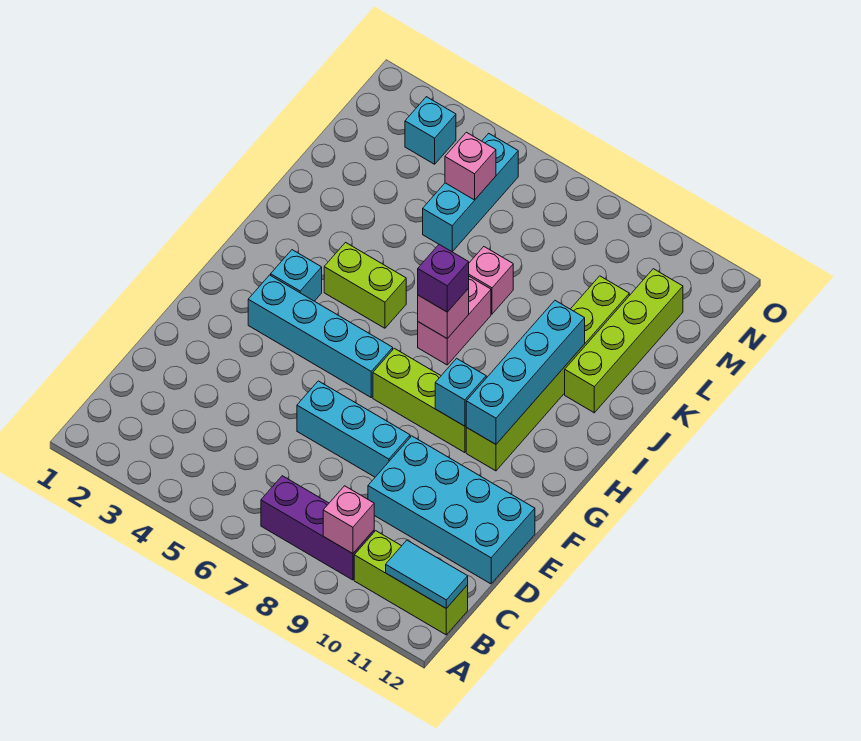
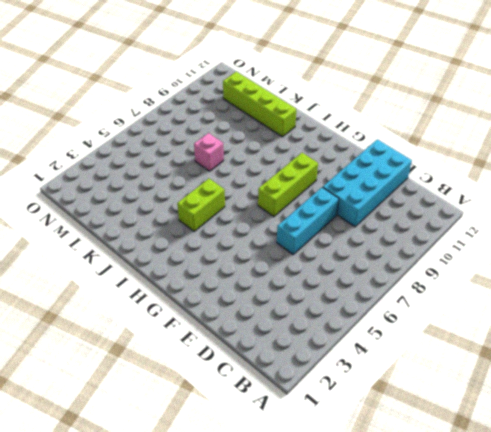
none -> purple brick B7:B9 level 1
none -> lime brick B10:B12 level 1
none -> cyan brick G3:G6 level 1

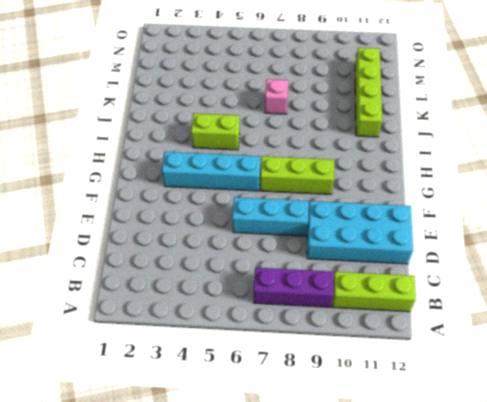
none -> lime brick G10:L10 level 1
none -> cyan brick H3 level 1
none -> pink brick I7:J7 level 1

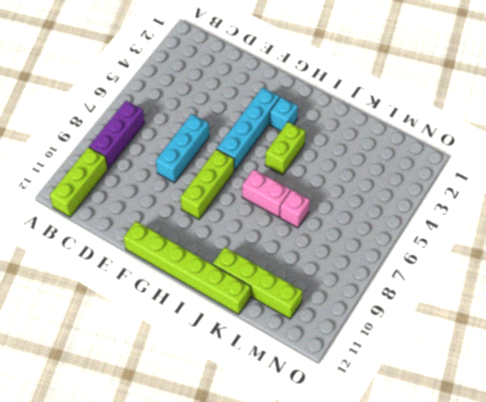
lime brick F12:K12 level 1 -> lime brick G10:L10 level 1
none -> cyan brick D9:E12 level 1
none -> cyan brick L5:N5 level 1
none -> cyan brick N3 level 1

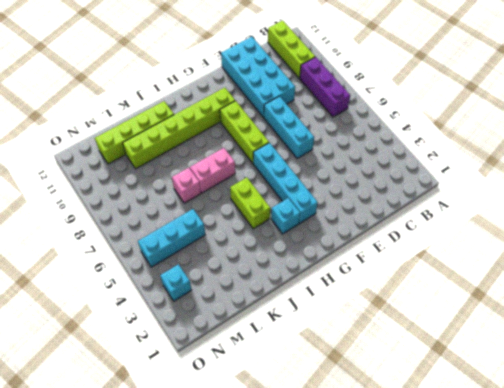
none -> pink brick B9 level 2
none -> cyan tile B11:B12 level 2
none -> cyan brick G9 level 2

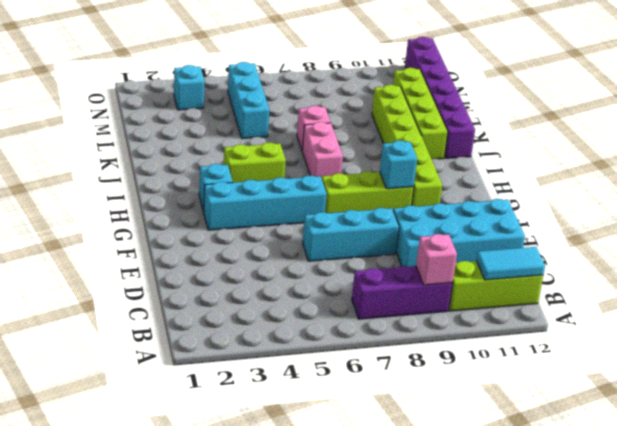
purple brick J12:O12 level 1 -> none
none -> cyan brick G10:J10 level 2
none -> pink brick I7 level 2
none -> pink brick M5 level 2

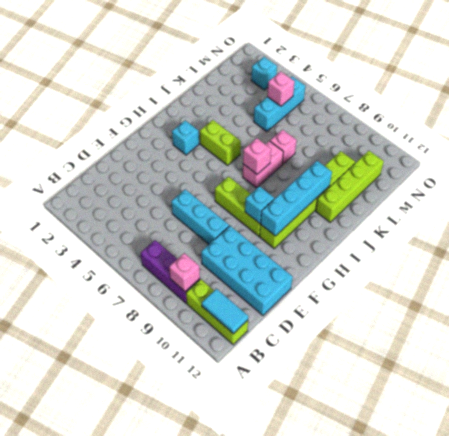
none -> cyan brick G3:G6 level 1
none -> purple brick I7 level 3

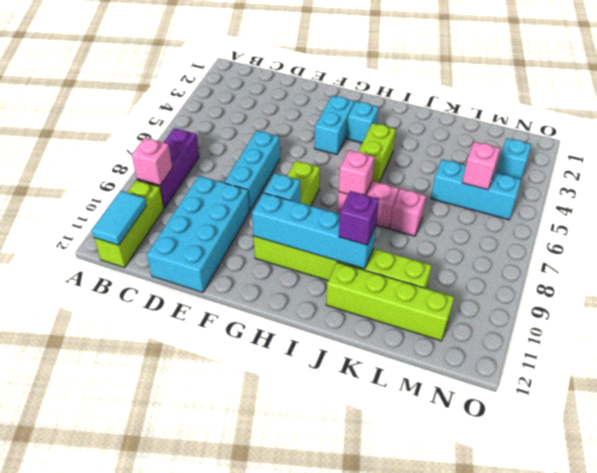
cyan brick G3:G4 level 1 -> cyan brick G3:G6 level 1
purple brick J10 level 3 -> purple brick I7 level 3

